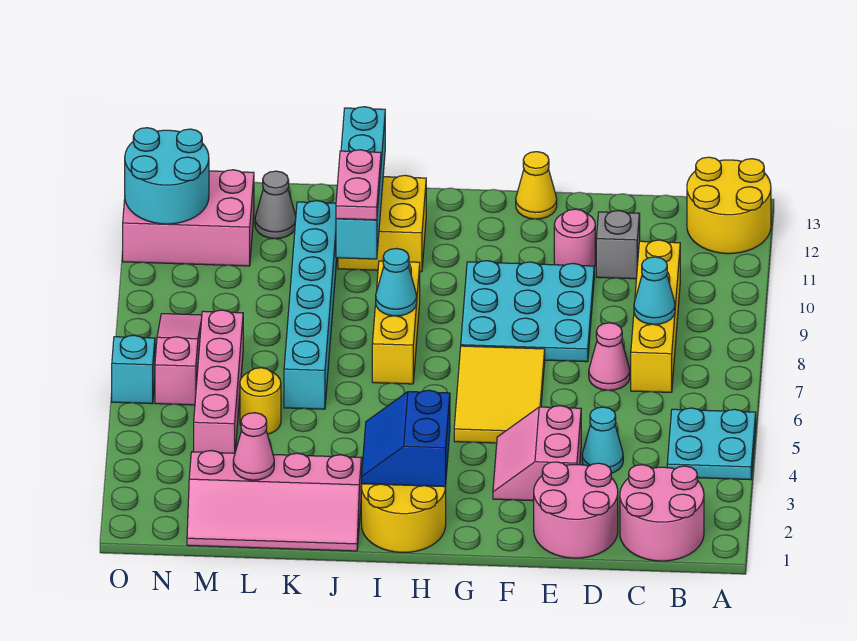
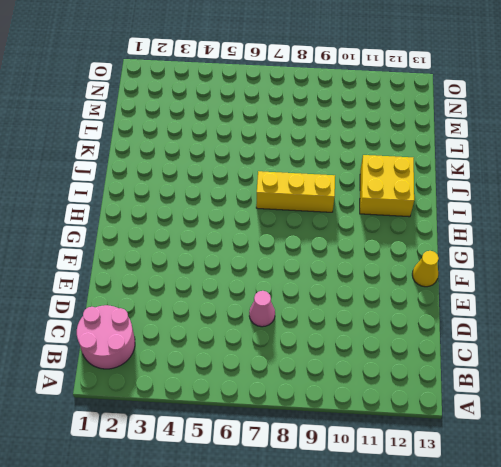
none -> cyan plate A4:B5 level 1
none -> yellow round brick A12:B13 level 1
none -> yellow brick C7:C10 level 1
none -> pink round brick D1:E2 level 1

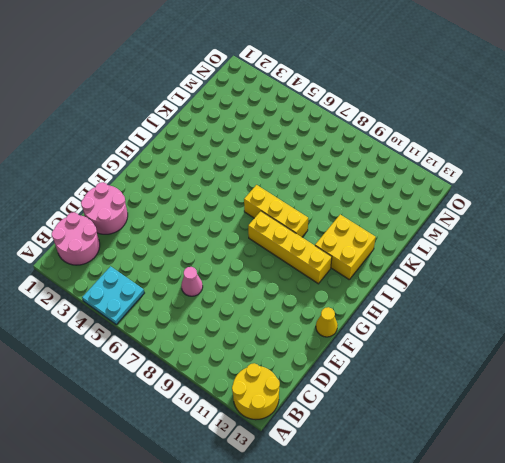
yellow brick H8:H11 level 1 -> yellow brick C7:C10 level 1
none -> cyan cone D4 level 1
none -> grey brick D11 level 1
none -> pink slope E3:F4 level 1 top E
none -> cyan plate E8:G10 level 1

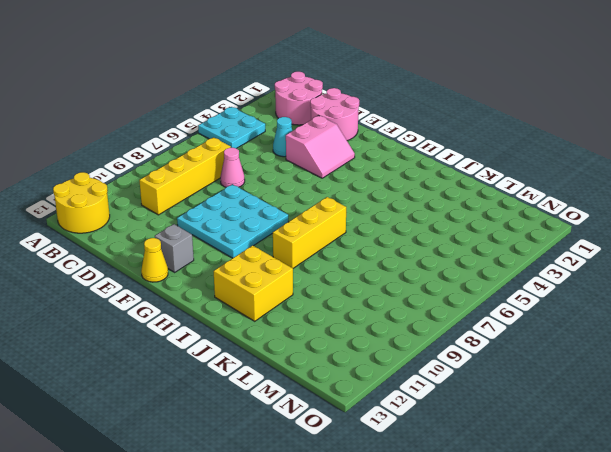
grey brick F12 level 1 -> grey brick D11 level 1
none -> pink round brick E11 level 1
none -> yellow tile F5:G7 level 1
none -> yellow round brick H1:I2 level 1
none -> pink slope J1:M2 level 1 top 2

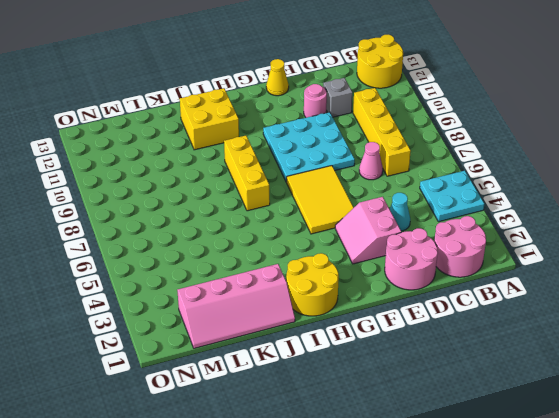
none -> cyan brick K6:K11 level 1
none -> yellow round brick L5 level 1
none -> grey cone L12 level 1
none -> pink brick M4:M7 level 1

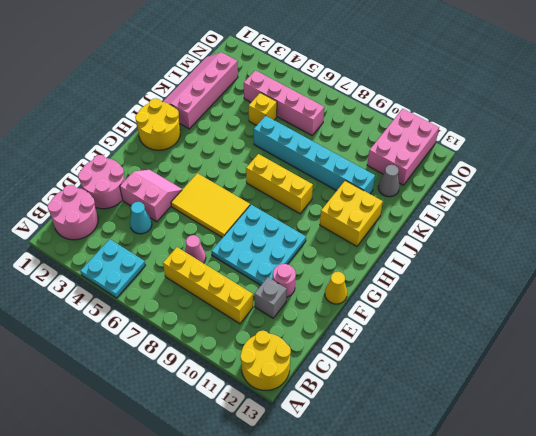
yellow brick L5 level 1 -> yellow round brick L5 level 1
none -> pink slope N6:N8 level 1 top 6
none -> cyan brick O6 level 1
none -> cyan cone C8 level 2
none -> blue slope H2:I3 level 2 top H

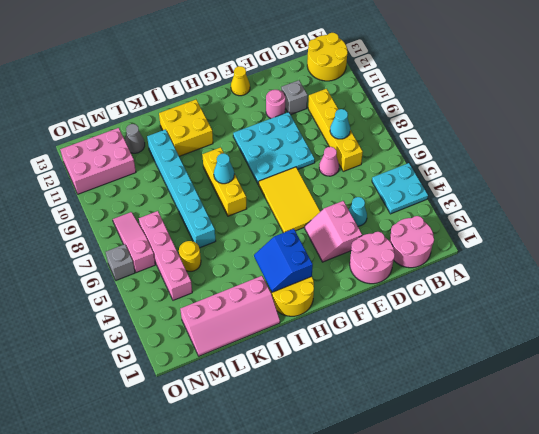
grey brick O6 level 1 -> cyan brick O6 level 1
none -> cyan brick J10:J13 level 2
none -> pink cone L2 level 2
none -> cyan round brick N11:O12 level 2
none -> pink plate J10:J11 level 3

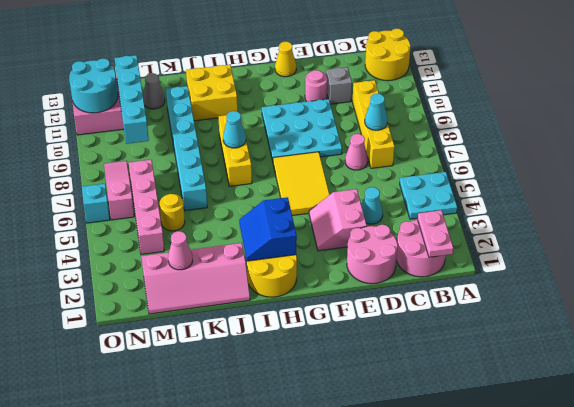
pink plate B1:B2 level 2 -> pink plate J10:J11 level 3
cyan brick M9:M12 level 2 -> cyan brick J10:J13 level 2

